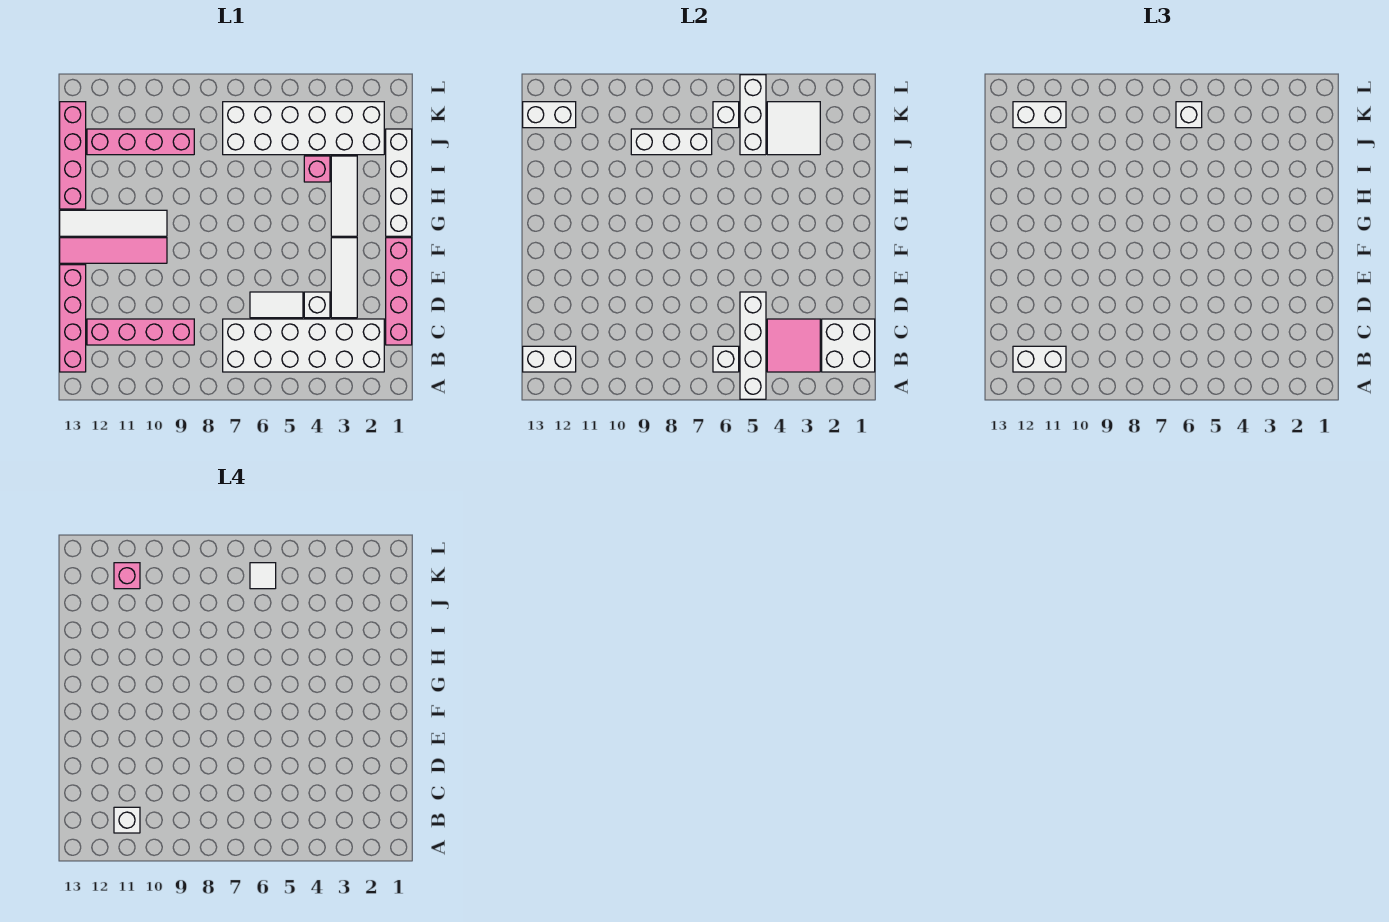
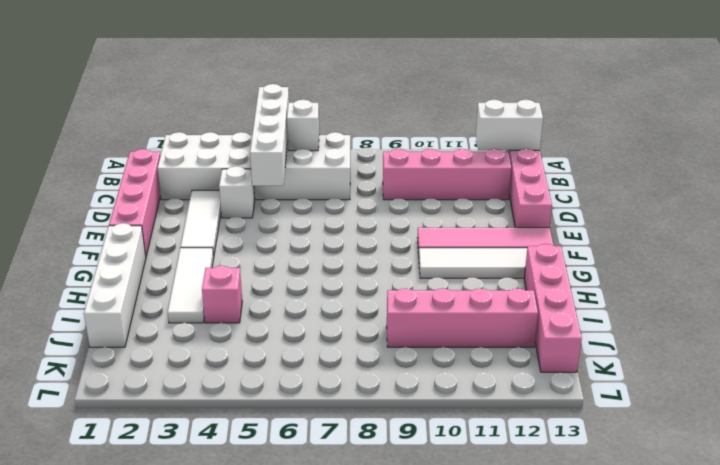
none -> white tile D5:D6 level 1
none -> white brick J2:K7 level 1
none -> white brick B1:C2 level 2
none -> pink tile B3:C4 level 2

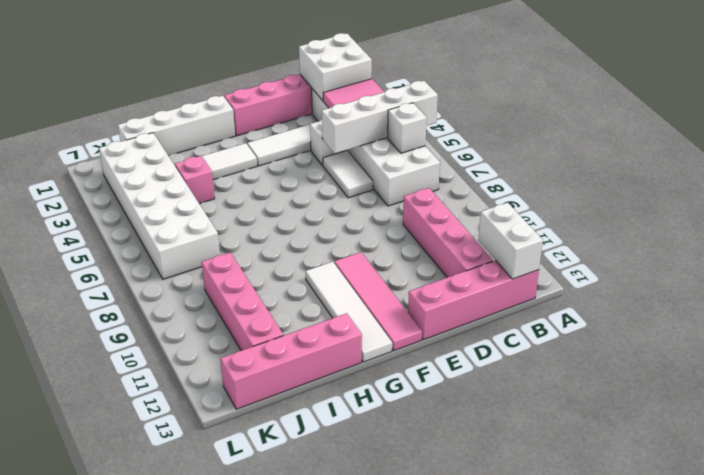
none -> white tile J3:K4 level 2
none -> white brick J5:L5 level 2
none -> white brick J7:J9 level 2
none -> white brick K6 level 2

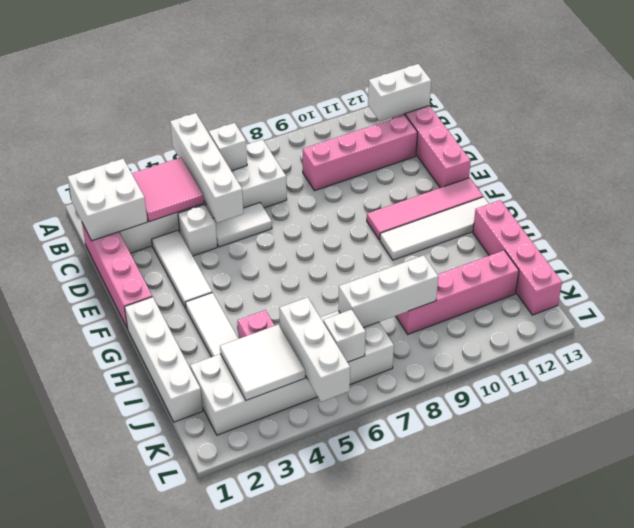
none -> white brick K12:K13 level 2
none -> white brick B11:B12 level 3
none -> white brick K6 level 3
none -> white brick K11:K12 level 3

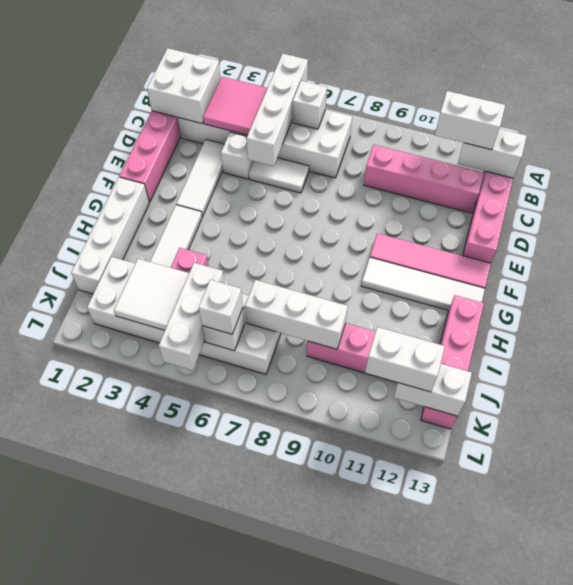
none -> white brick B11 level 4
none -> white tile K6 level 4
none -> pink brick K11 level 4

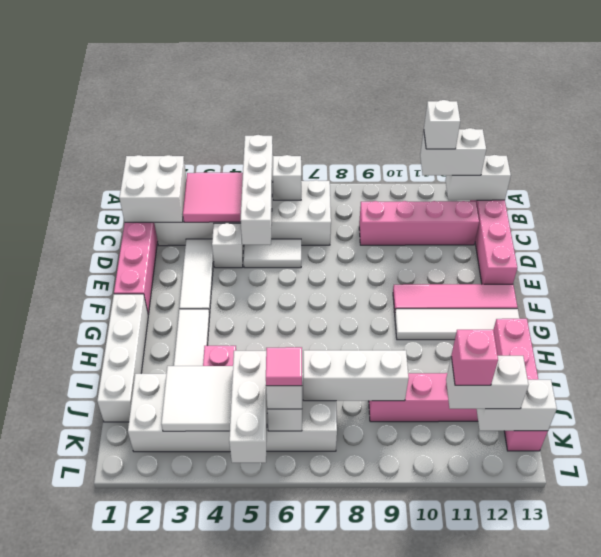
pink tile K6 level 4 -> white tile K6 level 4

